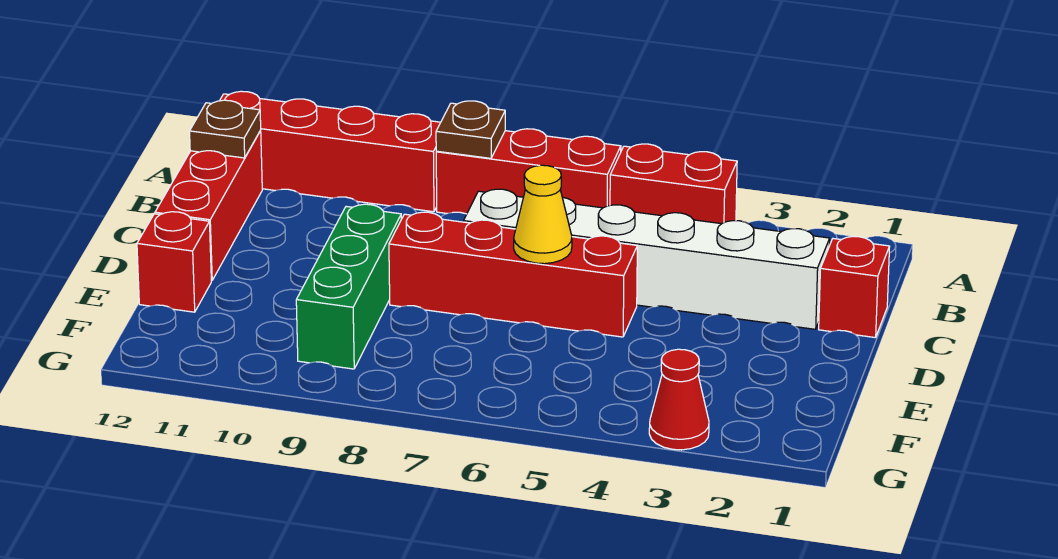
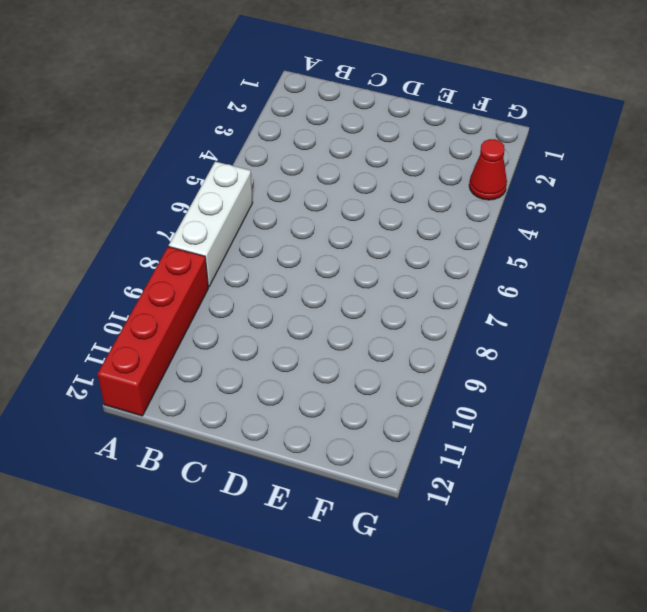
white brick A6:A8 level 1 -> red brick A6:A8 level 1
none -> red brick A4:A5 level 1
none -> red brick B12:D12 level 1
none -> red brick C1 level 1

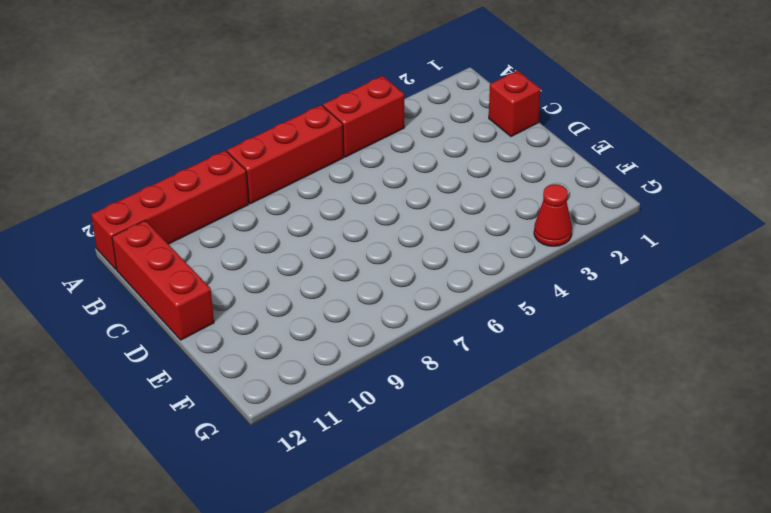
none -> white brick C2:C7 level 1
none -> red brick D5:D8 level 1
none -> green brick D9:F9 level 1

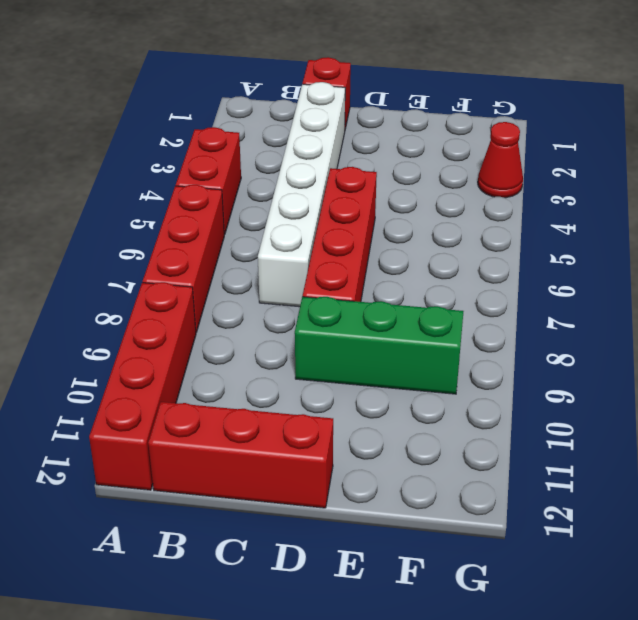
none -> red brick E12 level 1
none -> brown plate A8 level 2
none -> brown plate B12 level 2

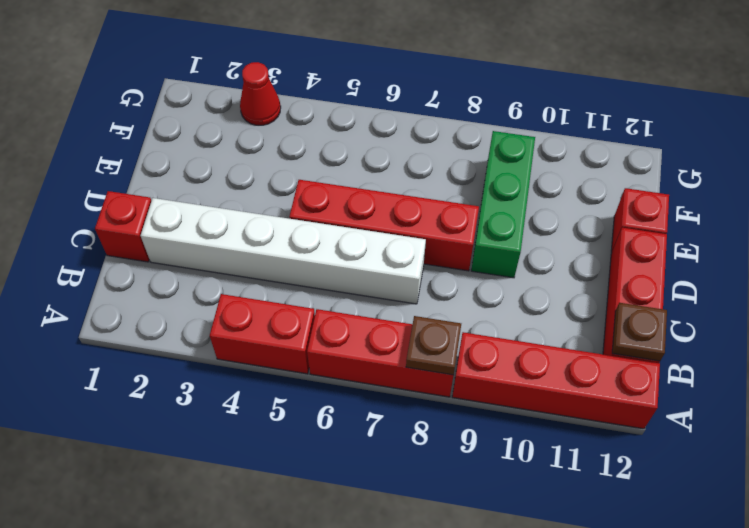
none -> yellow cone D6 level 2

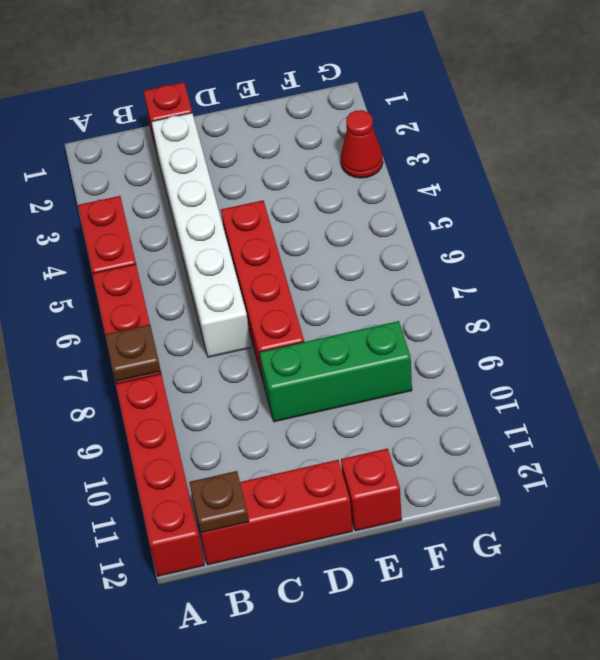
none -> yellow cone D6 level 2

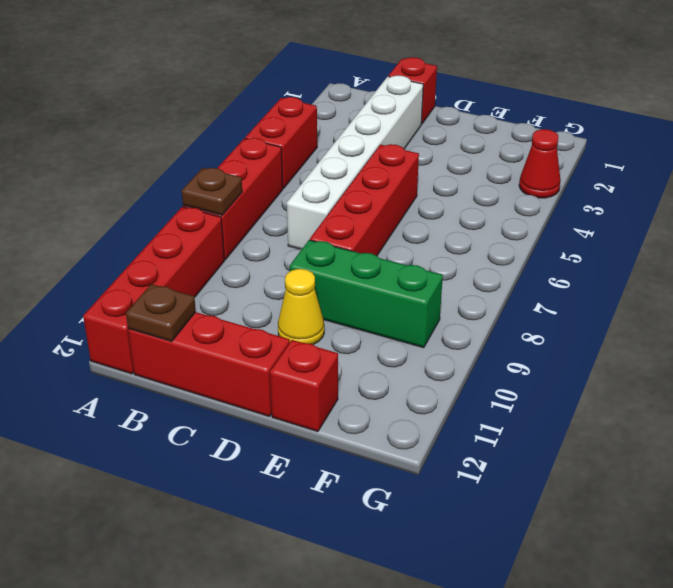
yellow cone D10 level 1 -> yellow cone D6 level 2

